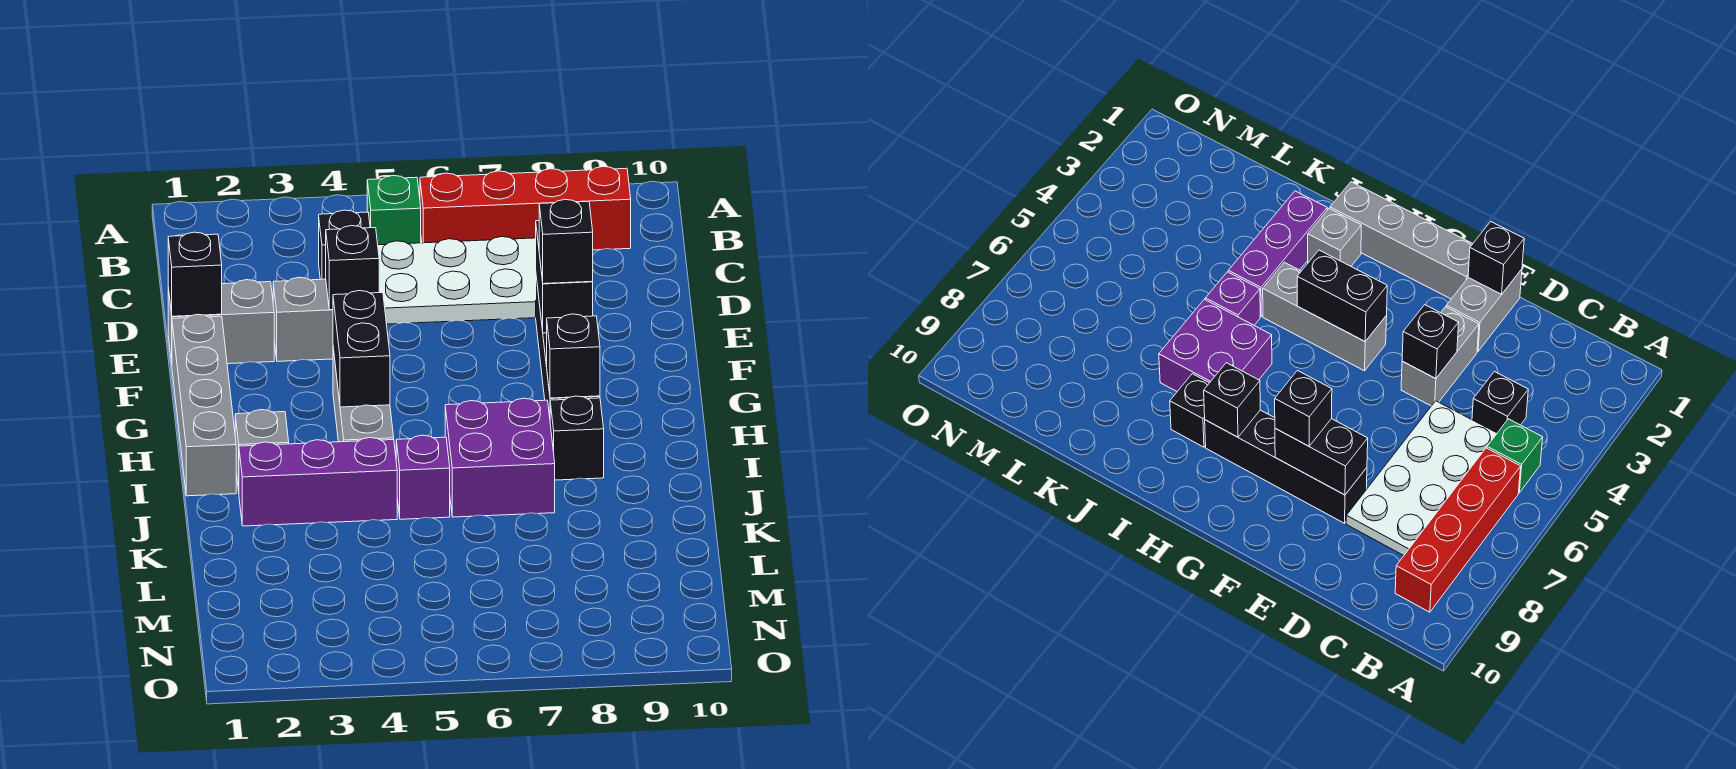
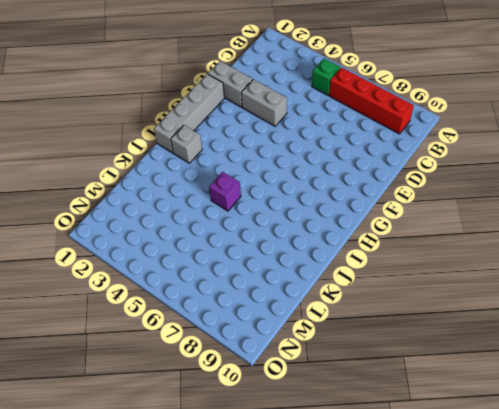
none -> black brick C4 level 1
none -> white plate C5:D8 level 1
none -> black brick E8:H8 level 1

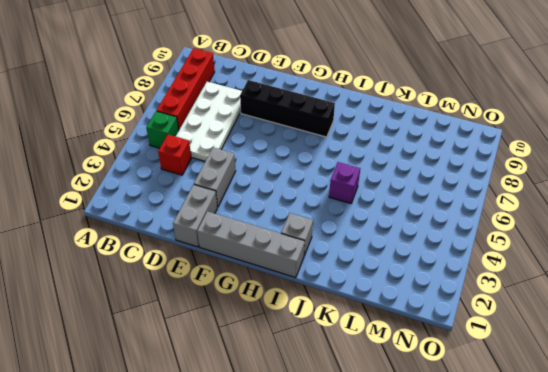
red brick C4 level 1 -> black brick C4 level 1
none -> grey brick G4:I4 level 1
none -> purple brick I6:J7 level 1
none -> black brick I8 level 1

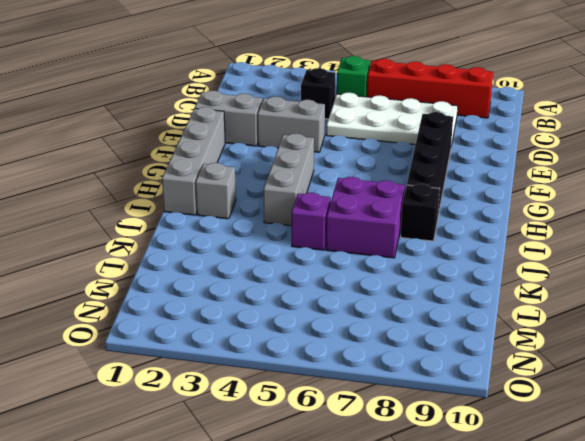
none -> purple brick J2:J4 level 1
none -> black brick E1 level 2
none -> black brick E4 level 2

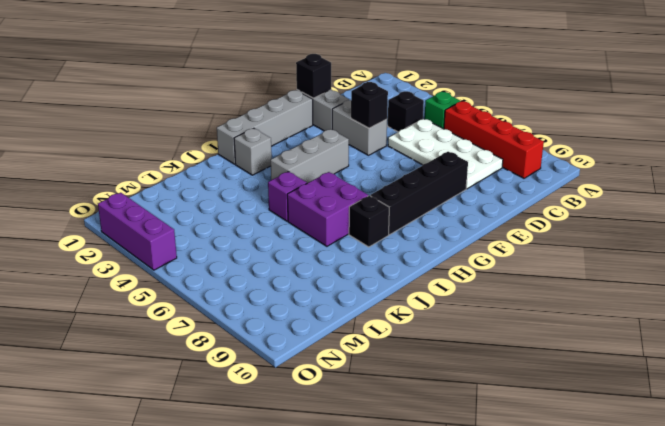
purple brick O2:O4 level 1 -> purple brick J2:J4 level 1
none -> black brick E8:F8 level 2
none -> black brick G4:H4 level 2
none -> black brick H8 level 2

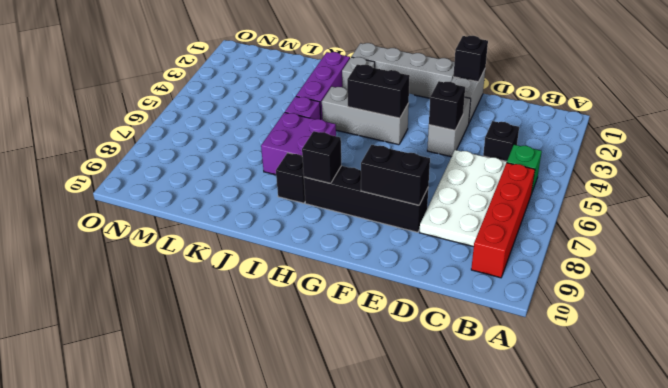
none -> black brick F8 level 3

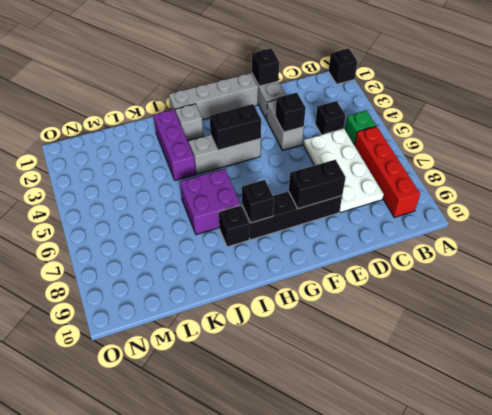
black brick A1 level 1 -> black brick F8 level 3
none -> purple brick J5 level 1

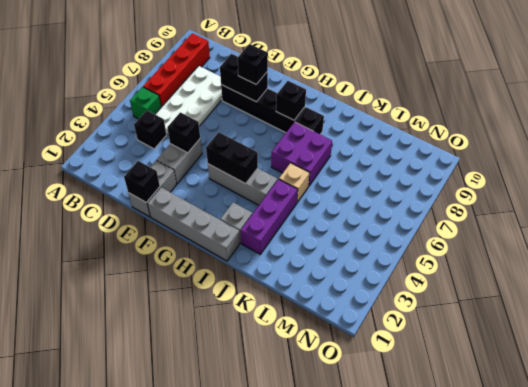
tan brick J5 level 1 -> purple brick J5 level 1

